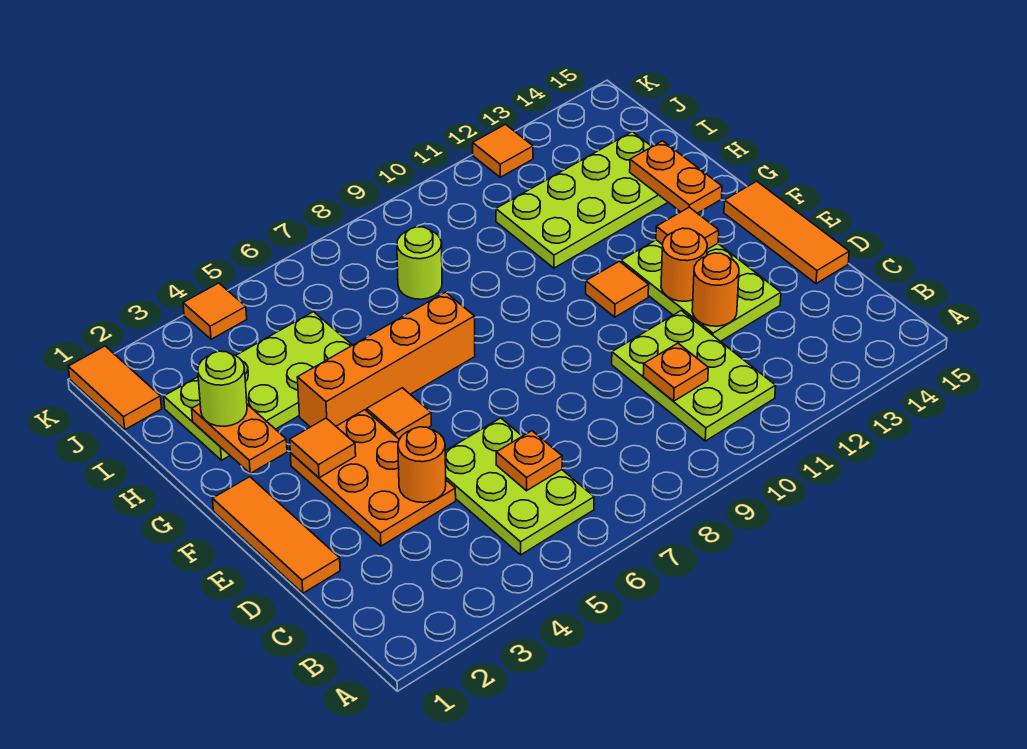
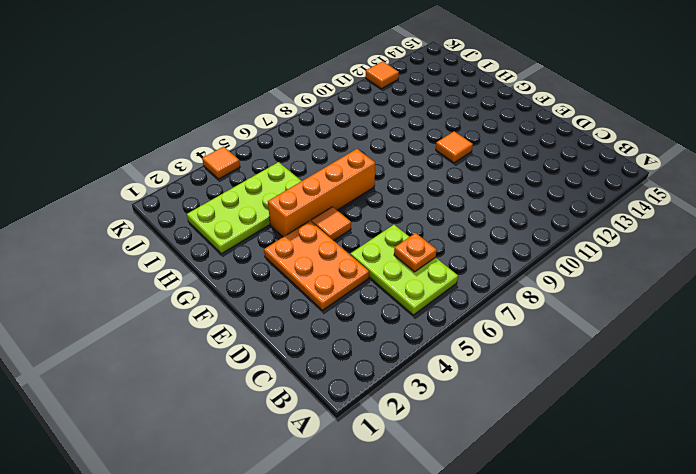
none -> lime plate B10:D11 level 1
none -> orange tile D1:F1 level 1
none -> lime plate D12:F13 level 1

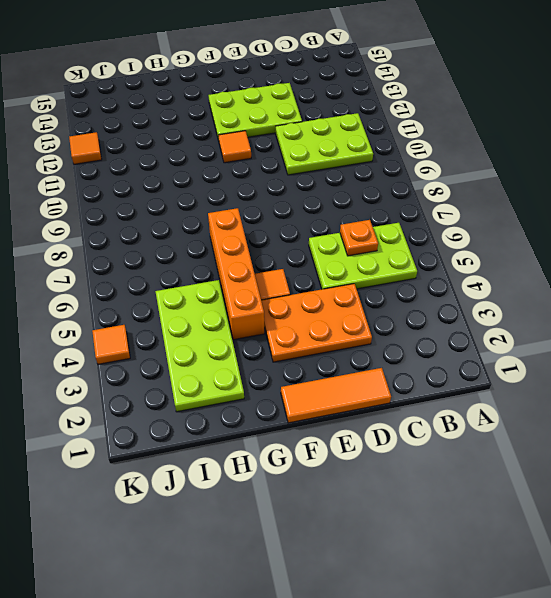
none -> orange tile D15:F15 level 1
none -> lime plate H11:I14 level 1
none -> lime round brick I8 level 1

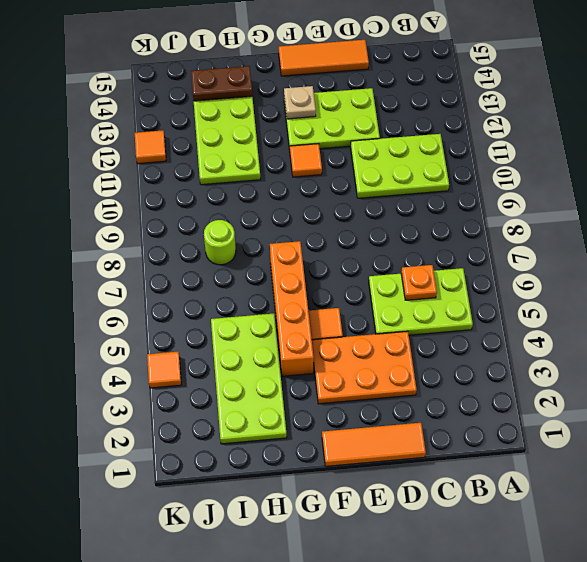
tan plate F13 level 2 -> orange tile F13 level 2
brown plate H14:I14 level 2 -> orange plate G14:H14 level 2
none -> orange tile J1:K1 level 1
none -> orange plate C10 level 2
none -> orange round brick D4 level 2

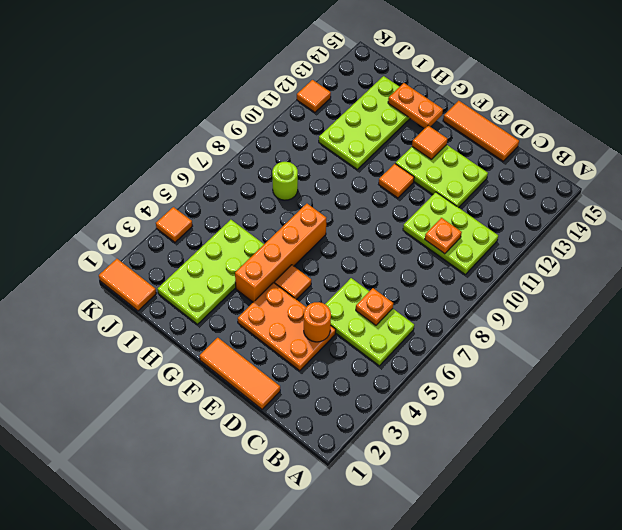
none -> orange round brick D12 level 2
none -> orange round brick E12 level 2
none -> orange tile F3 level 2

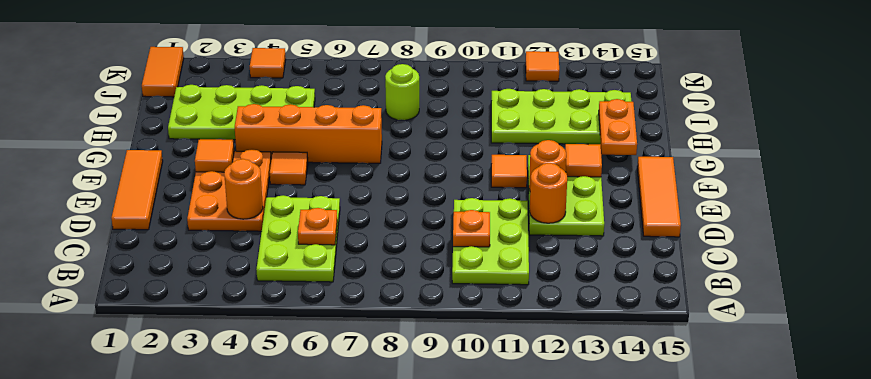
none -> orange plate G2:H2 level 2
none -> lime round brick H2 level 3

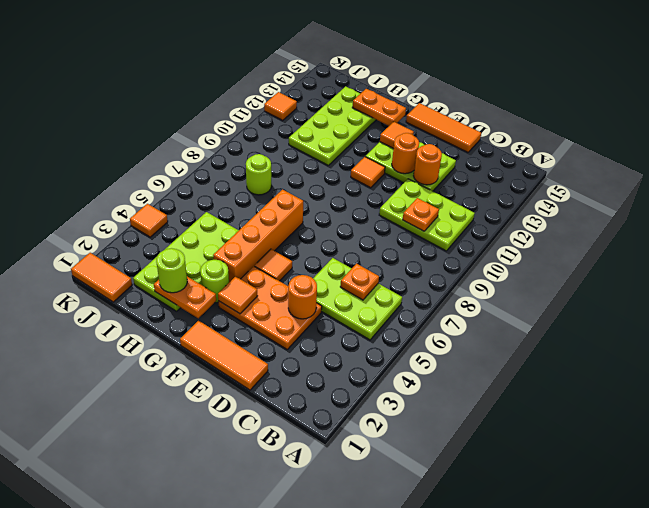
lime round brick G3 level 1 -> none

